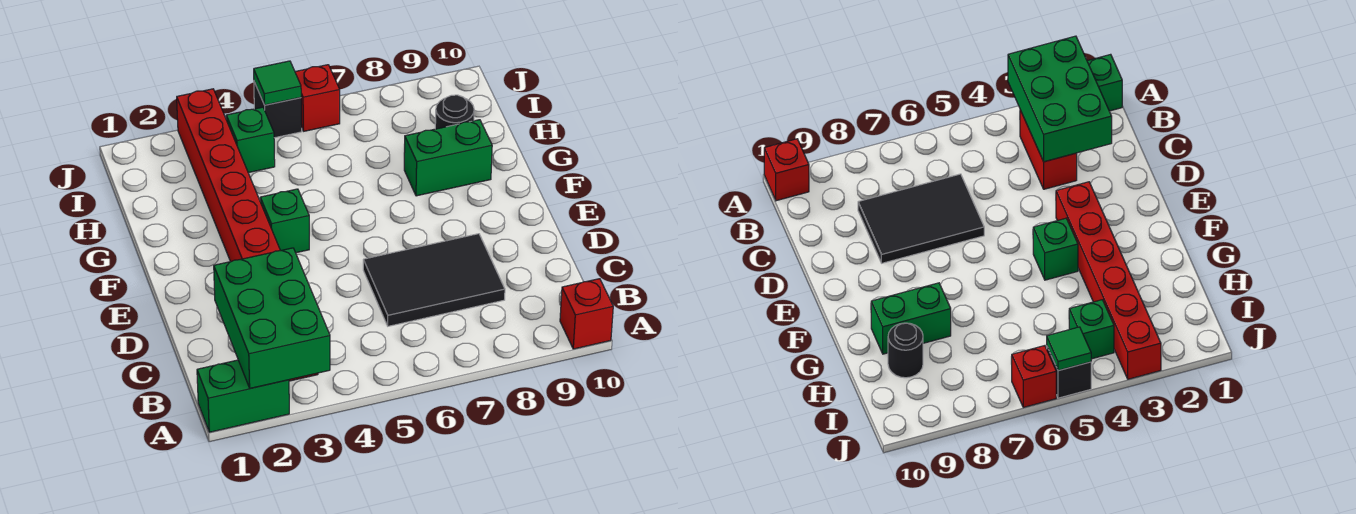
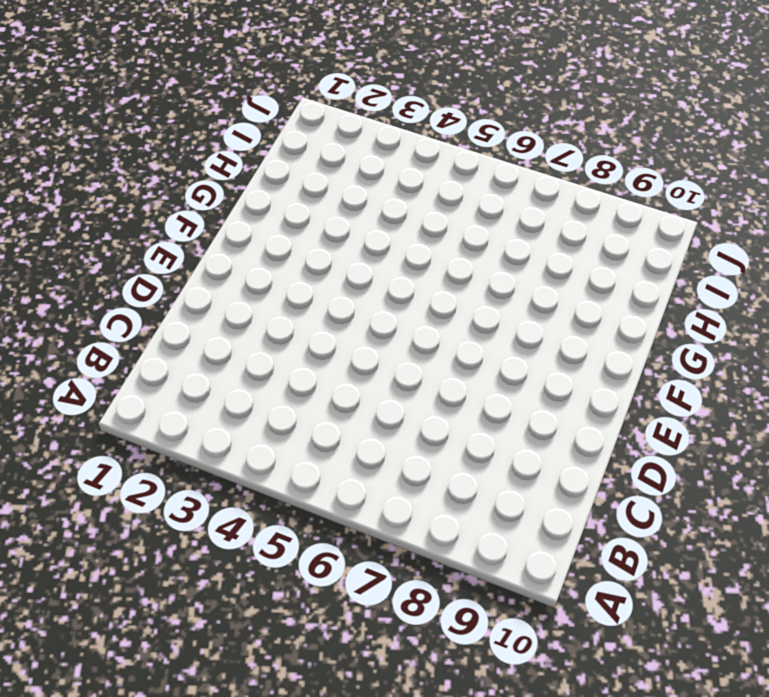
none -> green brick A1:A2 level 1
none -> red brick A10 level 1
none -> red brick B3:C3 level 1

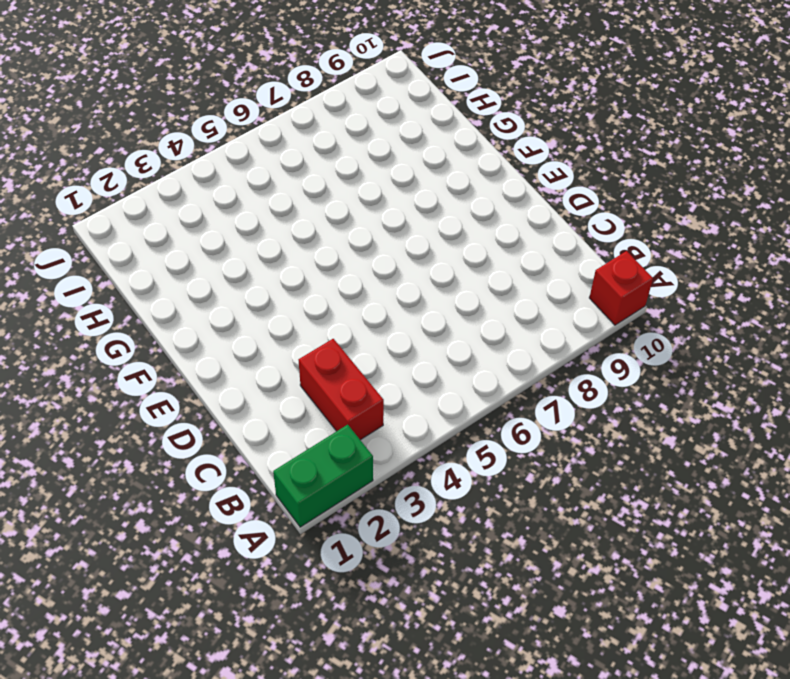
none -> black tile C6:D8 level 1
none -> red brick E3:J3 level 1
none -> green brick F4 level 1

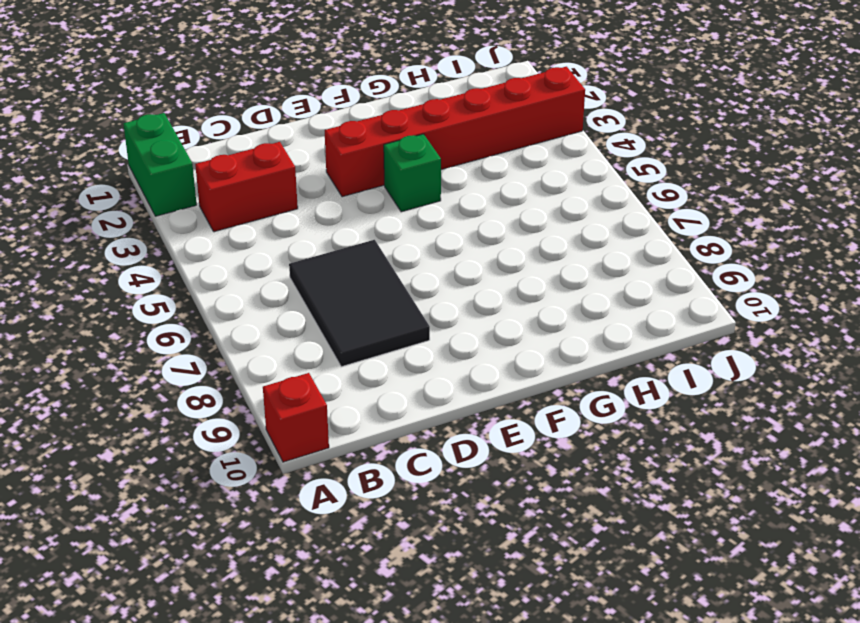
none -> green brick G8:G9 level 1
none -> black round brick H9 level 1
none -> green brick I4 level 1

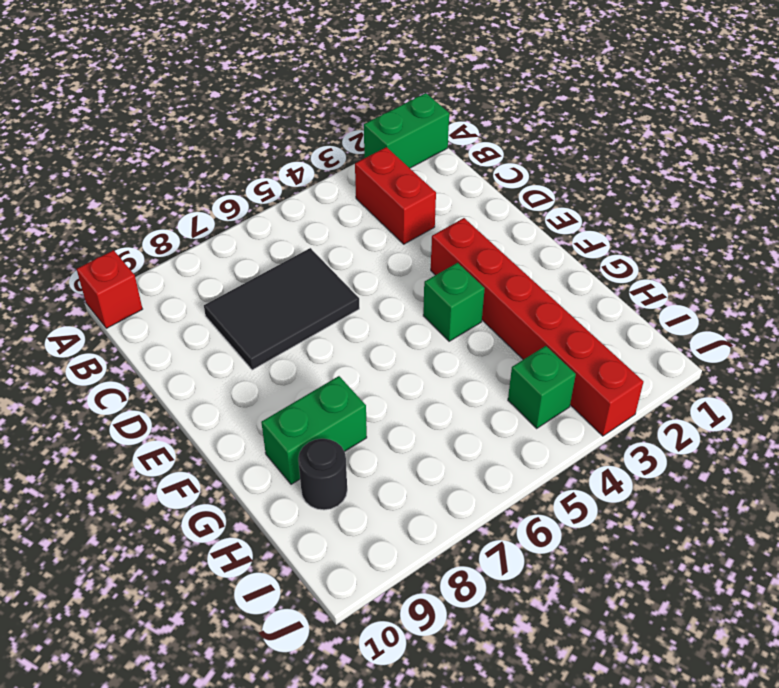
none -> black brick J5 level 1
none -> red brick J6 level 1
none -> green brick A2:C3 level 2

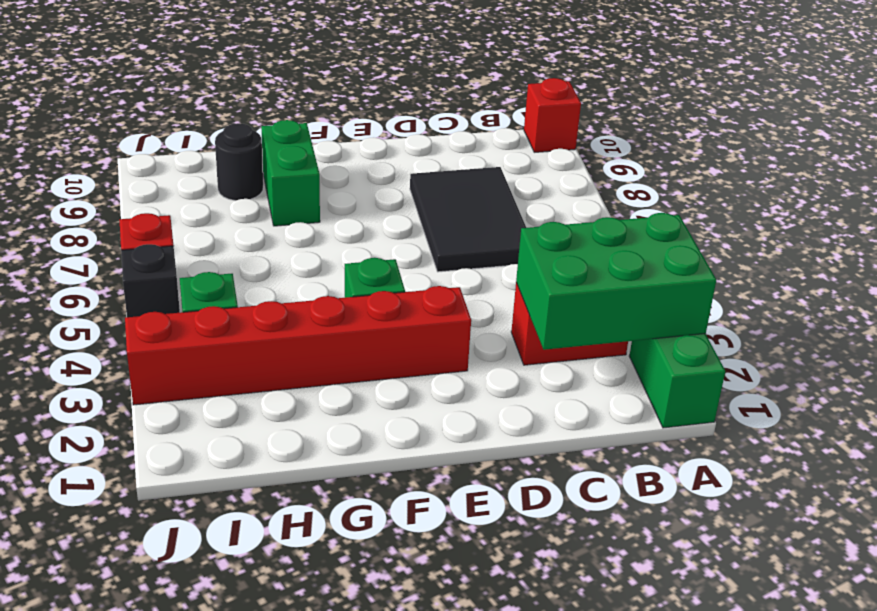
none -> green tile J5 level 2

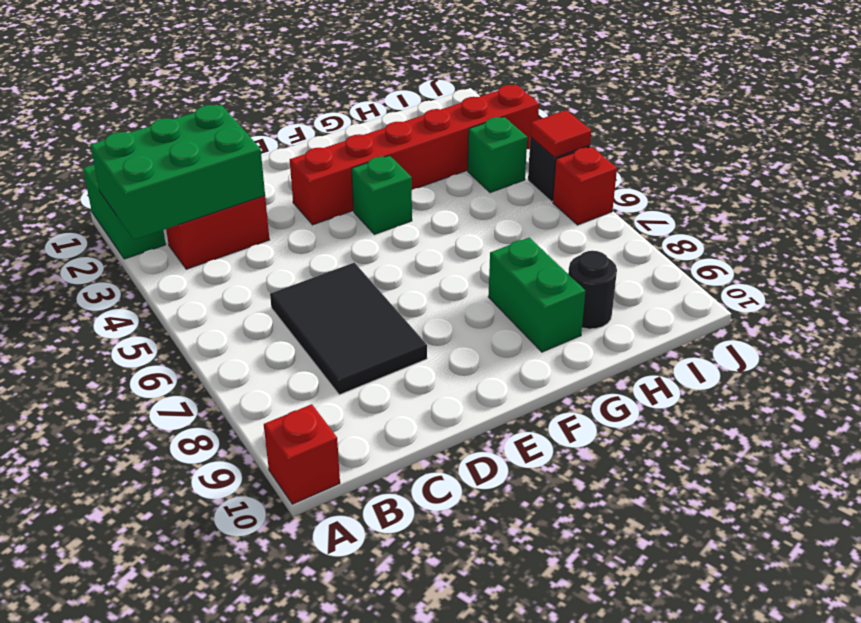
red tile J5 level 2 -> green tile J5 level 2

